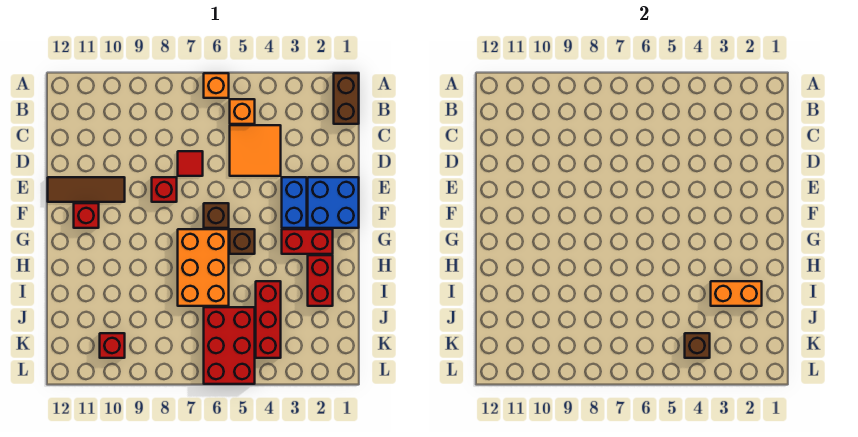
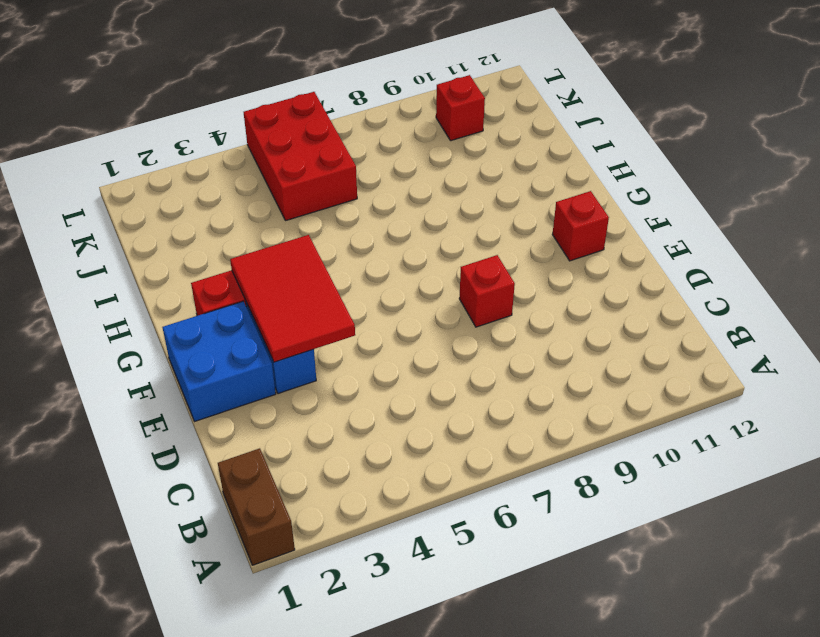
red tile E3:G4 level 2 -> none
none -> orange brick A6 level 1
none -> orange brick B5 level 1
none -> orange tile C4:D5 level 1

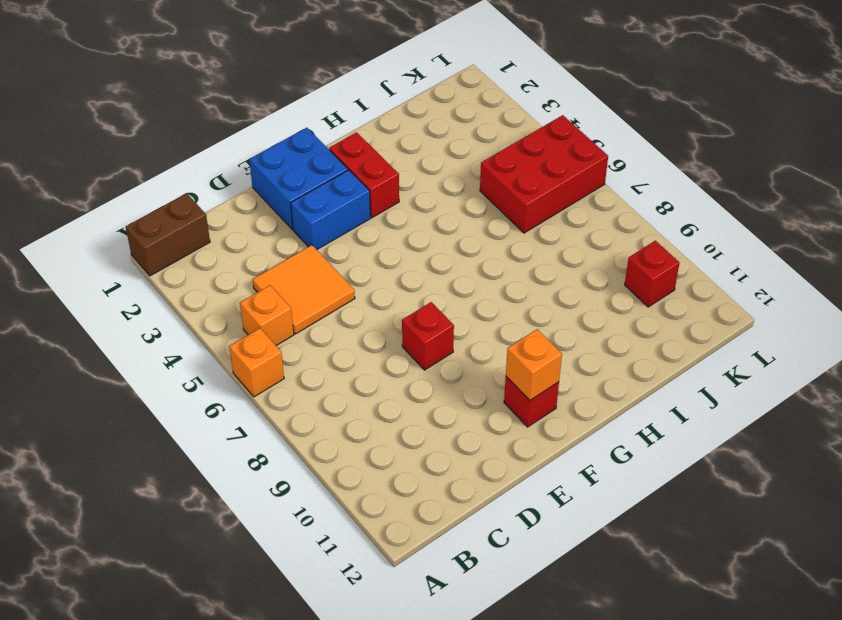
orange brick F11 level 2 -> none
none -> red tile D7 level 1
none -> brown tile E10:E12 level 1
none -> brown brick F6 level 1

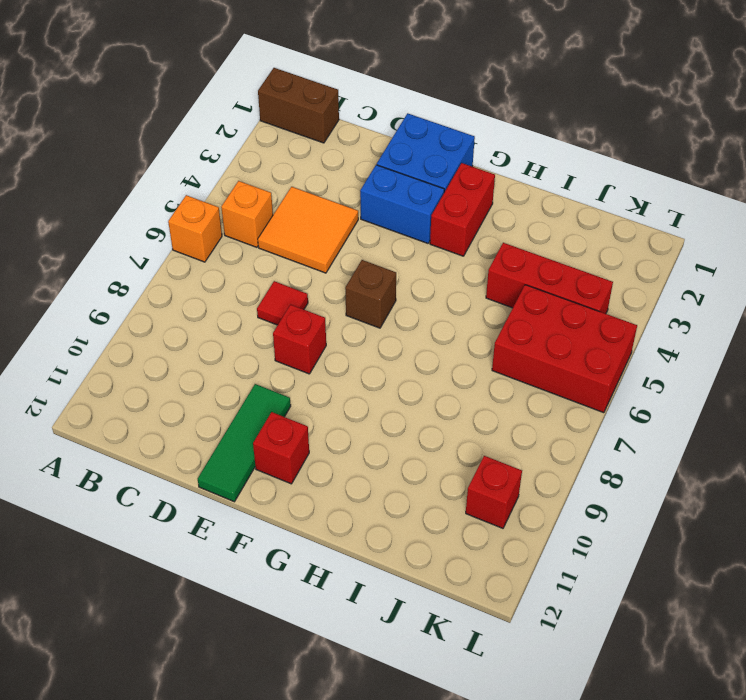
green tile E10:E12 level 1 -> brown tile E10:E12 level 1
none -> brown brick G5 level 1
none -> orange brick G6:I7 level 1
none -> red brick H2:I2 level 1

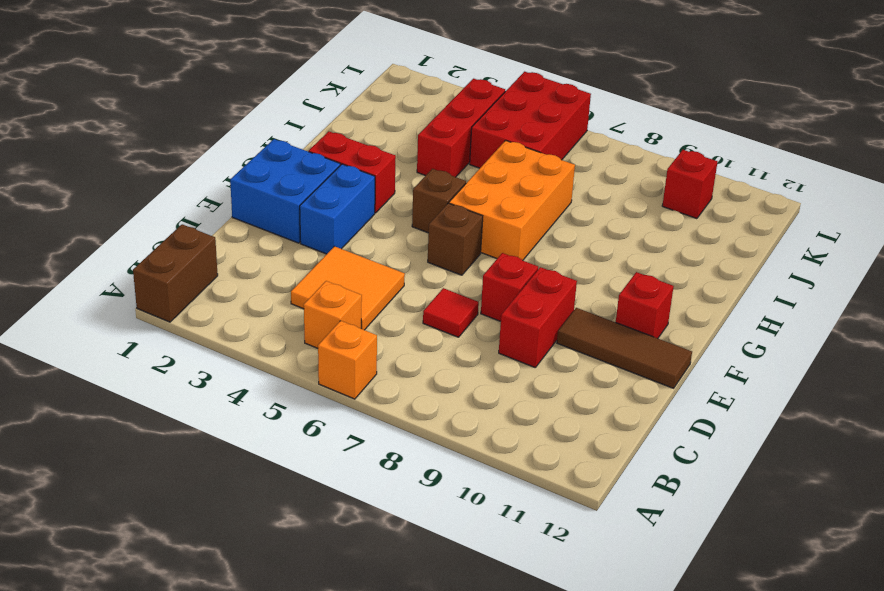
red brick D9:E9 level 1 -> red brick H2:I2 level 1
none -> orange brick I2:I3 level 2
none -> brown brick K4 level 2

